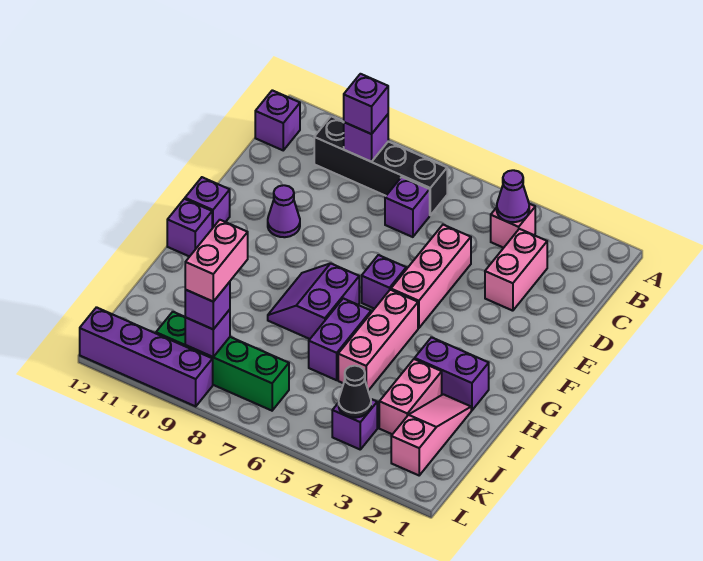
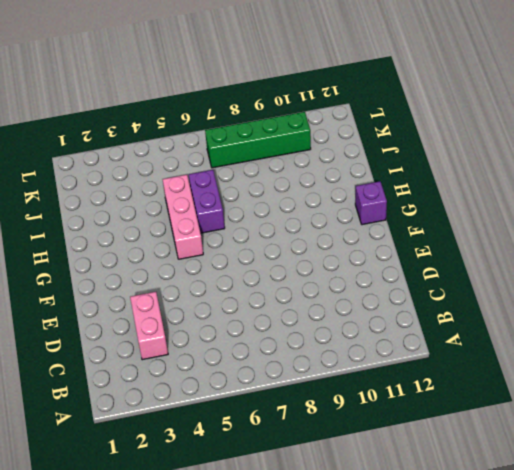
none -> pink brick B4 level 1
none -> black brick B7:B10 level 1
none -> purple brick B12 level 1

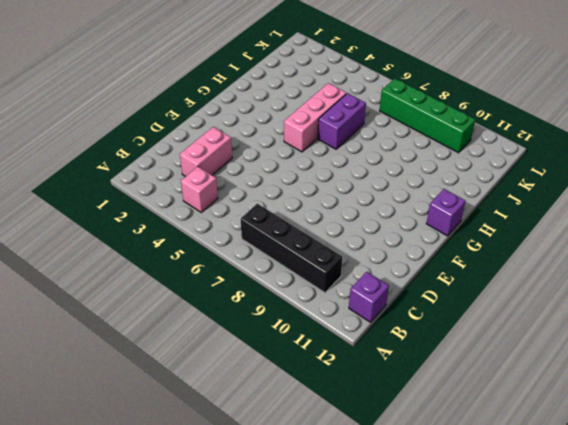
none -> purple brick C7 level 1
none -> pink brick D5:F5 level 1
none -> purple cone E10 level 1

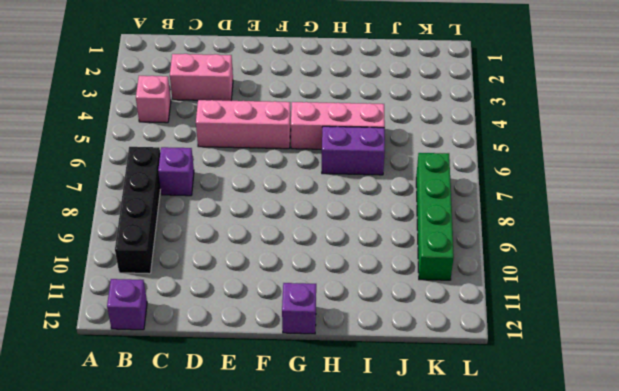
none -> purple cone E10 level 1
none -> purple brick F6 level 1
none -> purple brick F12 level 1

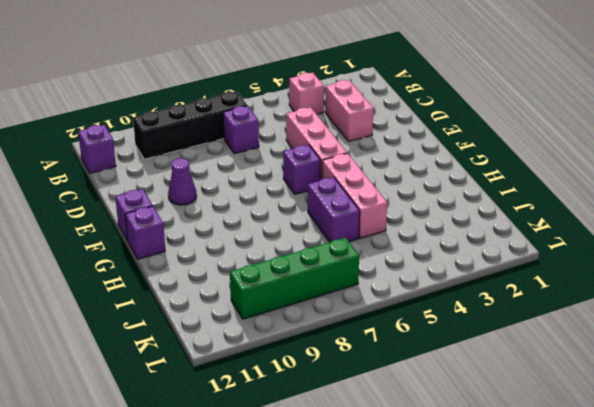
none -> purple slope G7:H8 level 1 top 7
none -> purple brick H2:H3 level 1
none -> pink slope I2:K2 level 1 top K

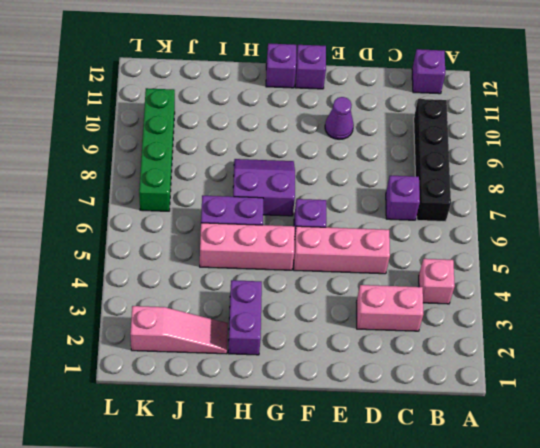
none -> pink brick I3:J3 level 1
none -> purple brick K4 level 1
none -> purple brick L9:L12 level 1

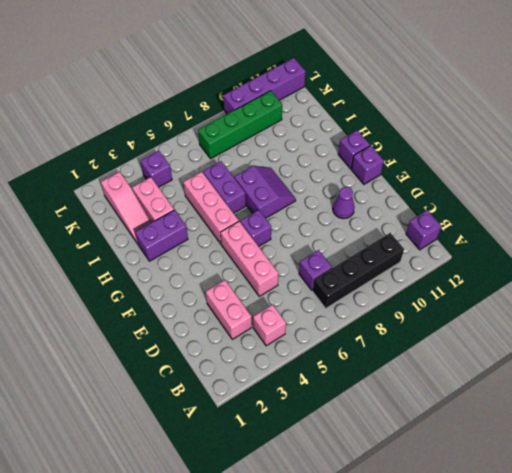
none -> purple cone B4 level 2
none -> purple brick B9 level 2
none -> black cone K4 level 2

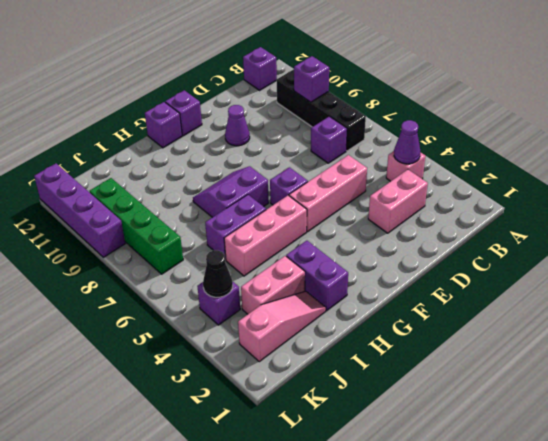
none -> purple brick K9 level 2
none -> purple brick B9 level 3
none -> purple brick K9 level 3

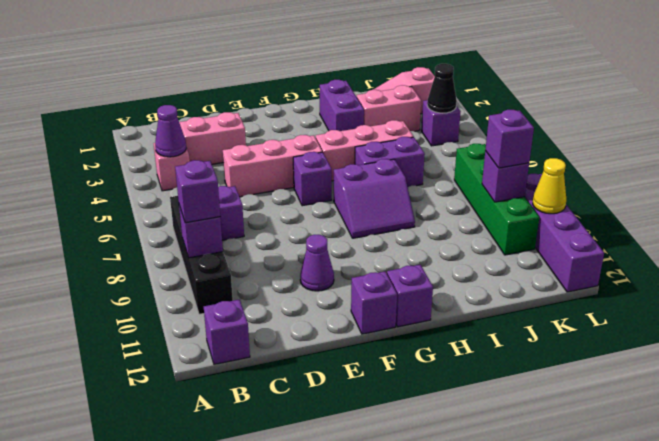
yellow cone L10 level 2 -> none
none -> pink brick J9:K9 level 4

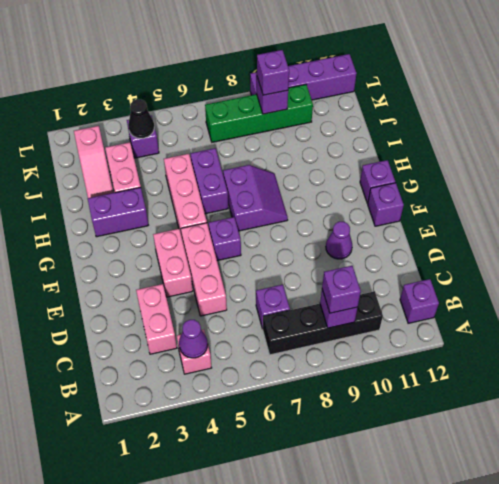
pink brick E4:F4 level 1 -> pink brick J9:K9 level 4

